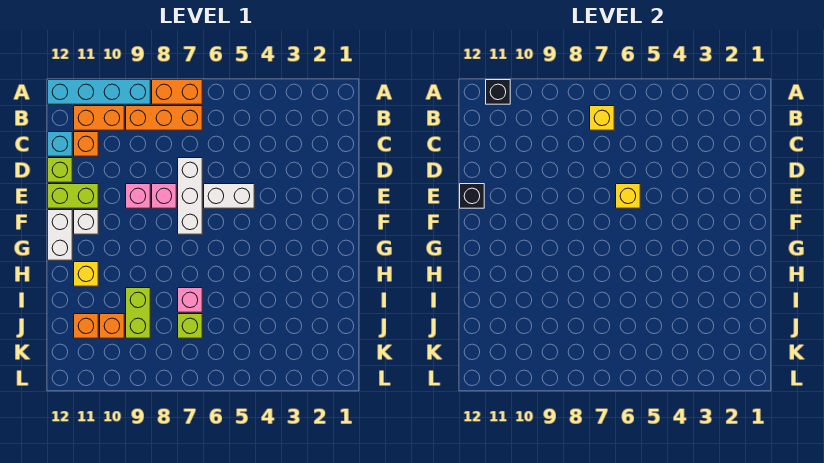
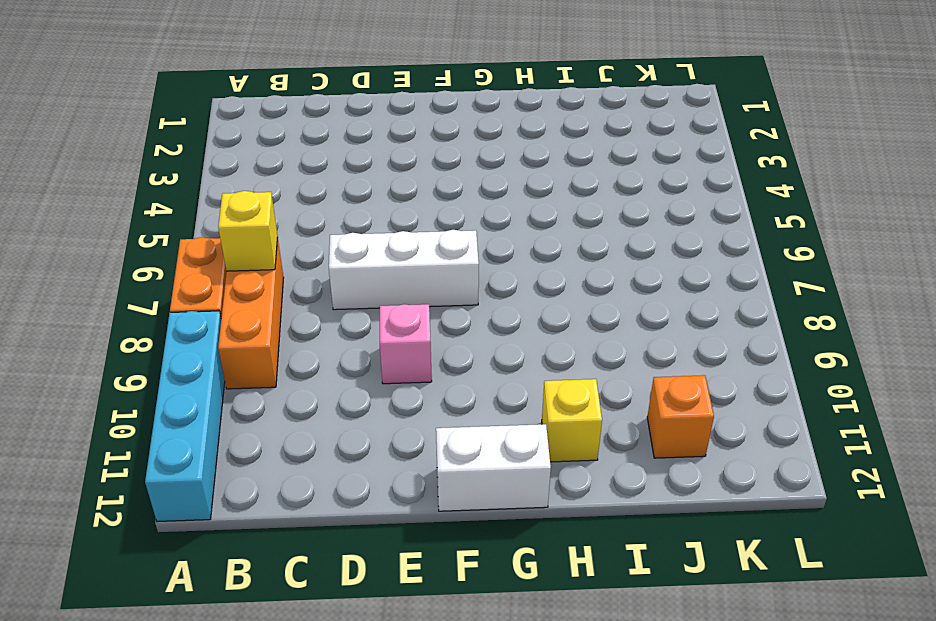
none -> orange brick B10:B11 level 1
none -> orange brick C11 level 1
none -> cyan brick C12 level 1

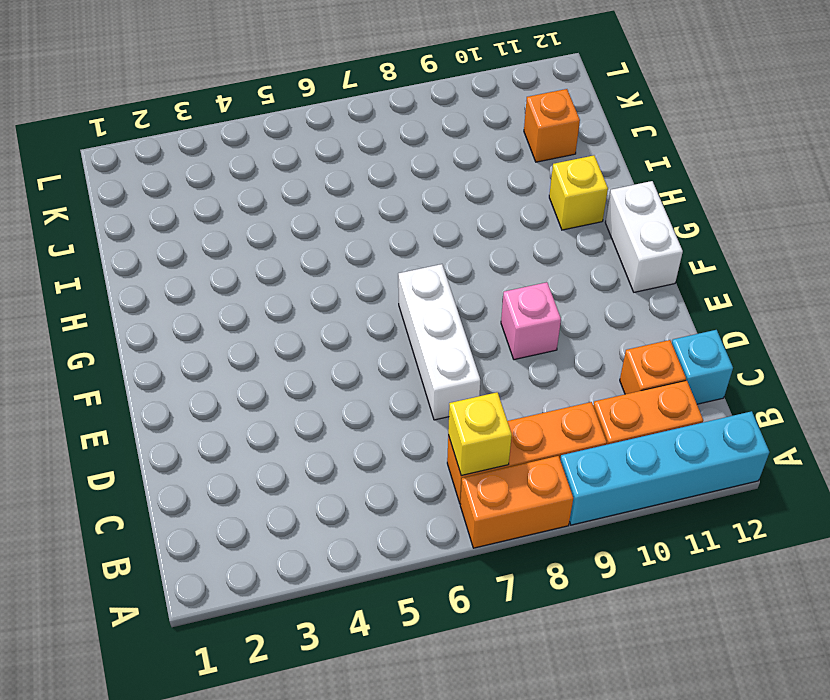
none -> lime brick D12 level 1
none -> white brick E5:E6 level 1
none -> pink brick E8 level 1

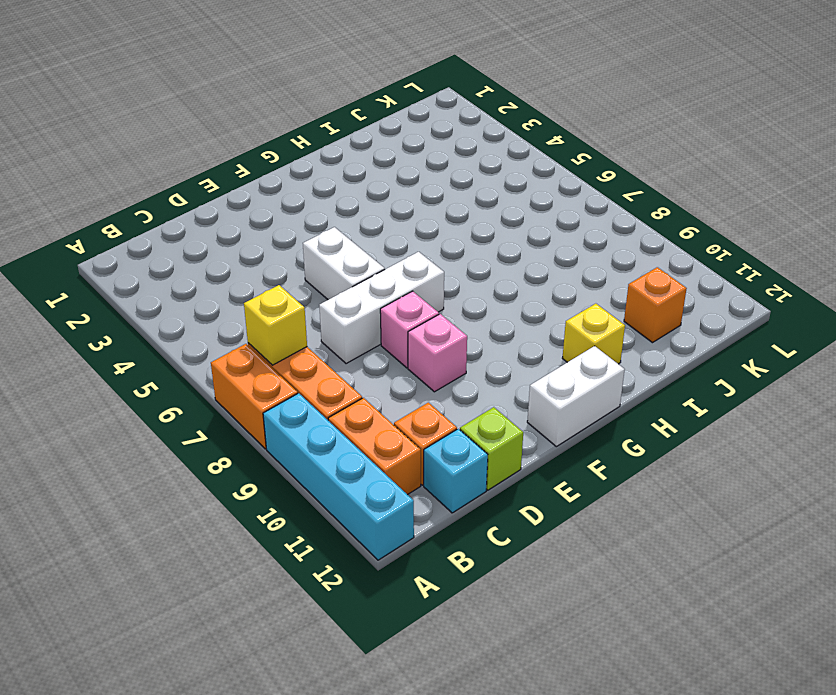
none -> lime brick E11:E12 level 1
none -> white brick F11 level 1
none -> pink brick I7 level 1

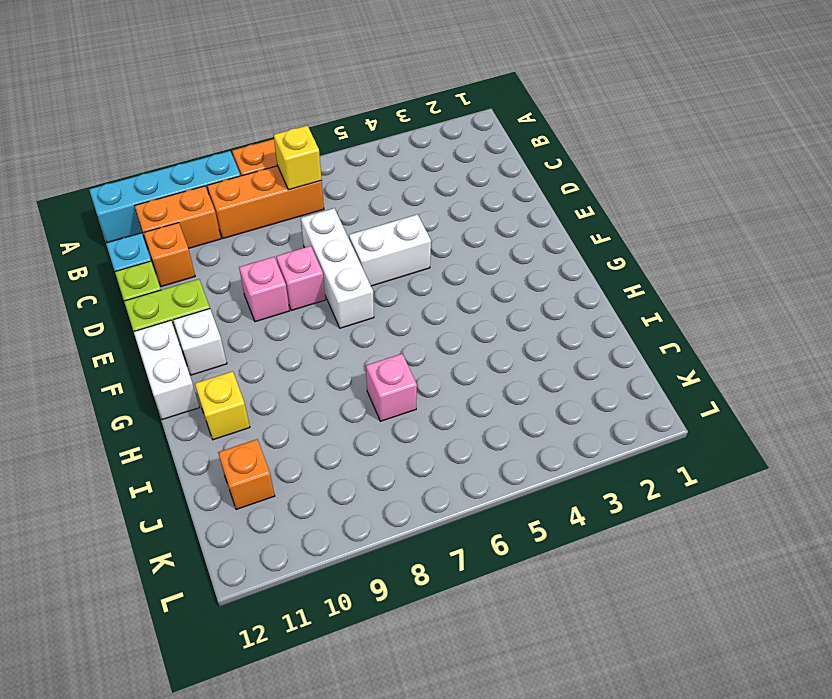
none -> lime brick I9:J9 level 1
none -> lime brick J7 level 1
none -> orange brick J10 level 1

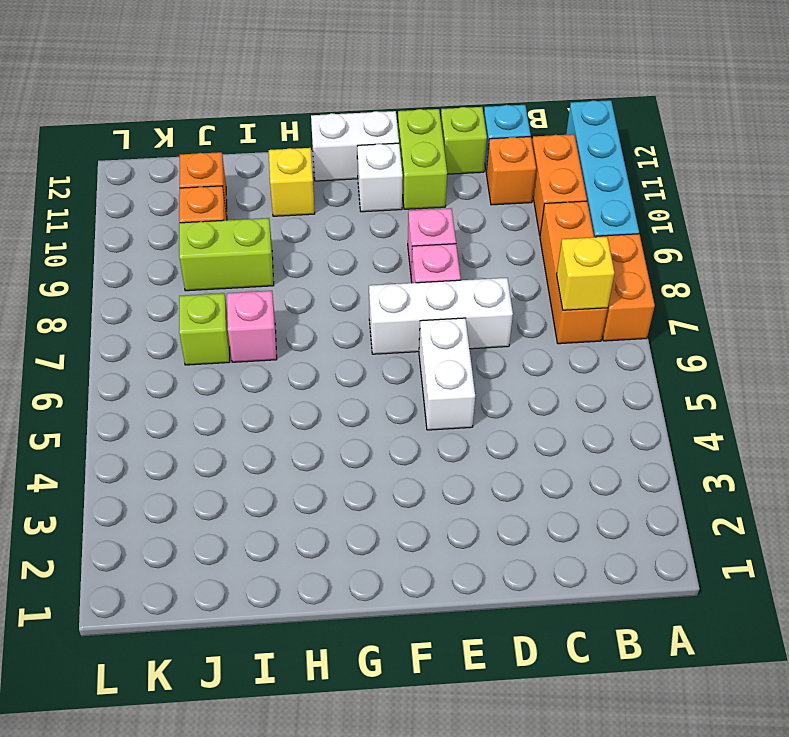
none -> black brick A11 level 2
none -> yellow brick E6 level 2
none -> black brick E12 level 2

